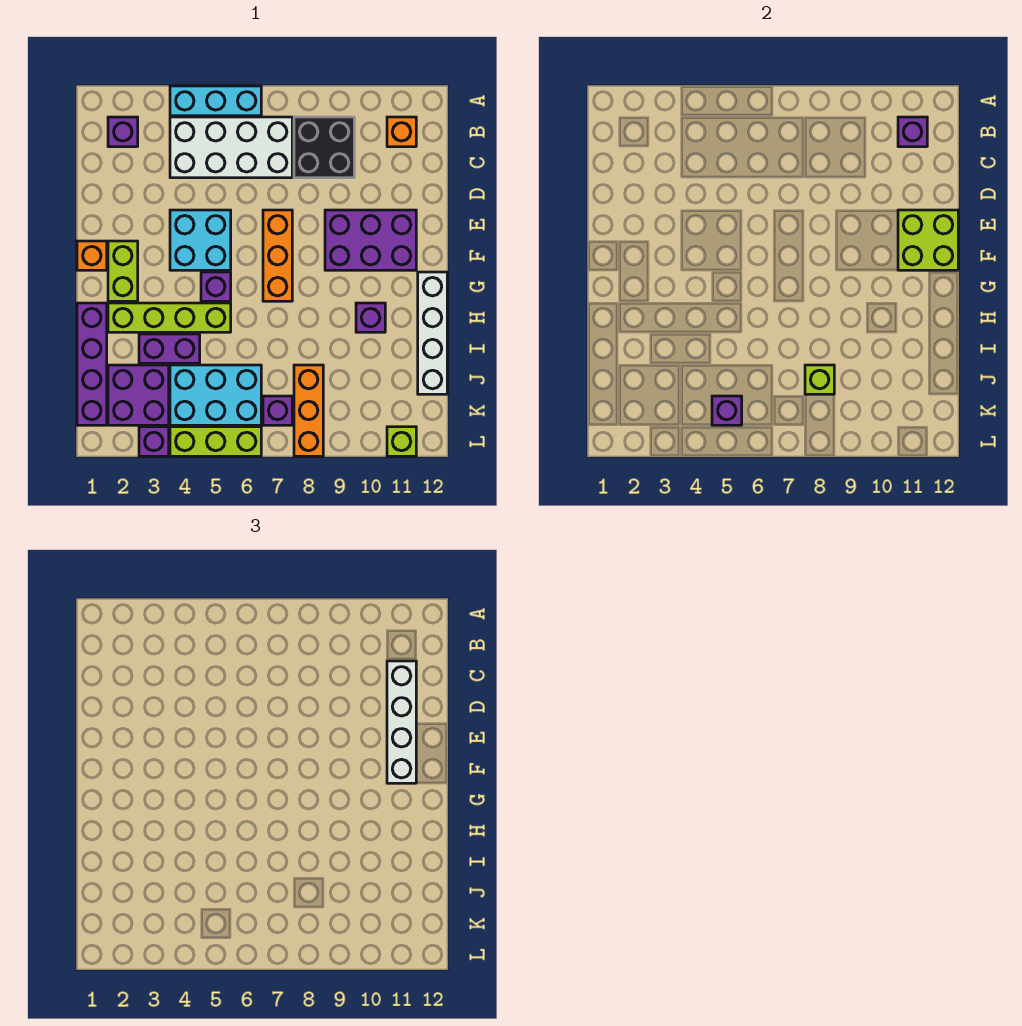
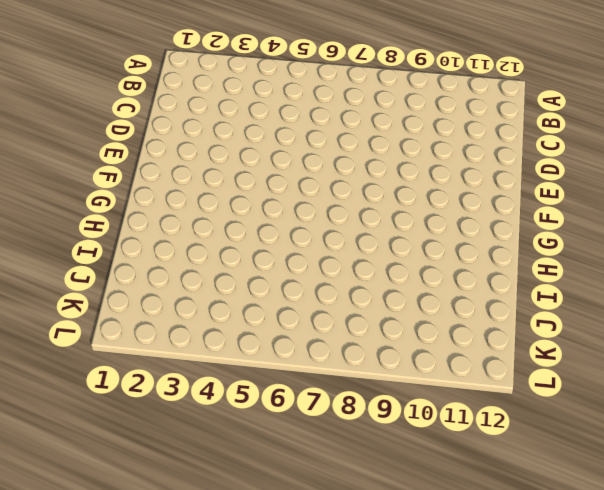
none -> cyan brick A4:A6 level 1
none -> purple brick B2 level 1
none -> white brick B4:C7 level 1

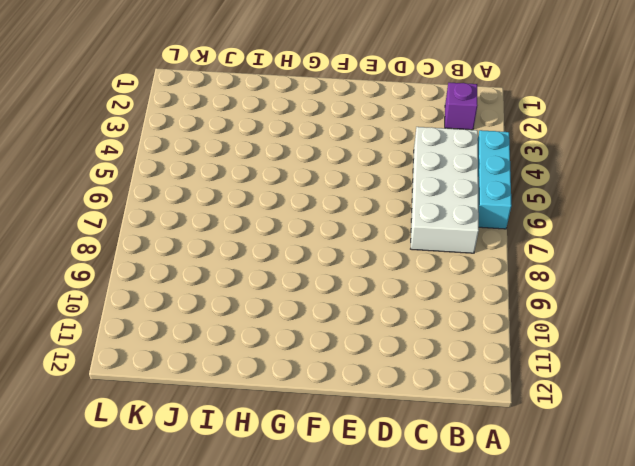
none -> black brick B8:C9 level 1
none -> orange brick B11 level 1
none -> cyan brick E4:F5 level 1

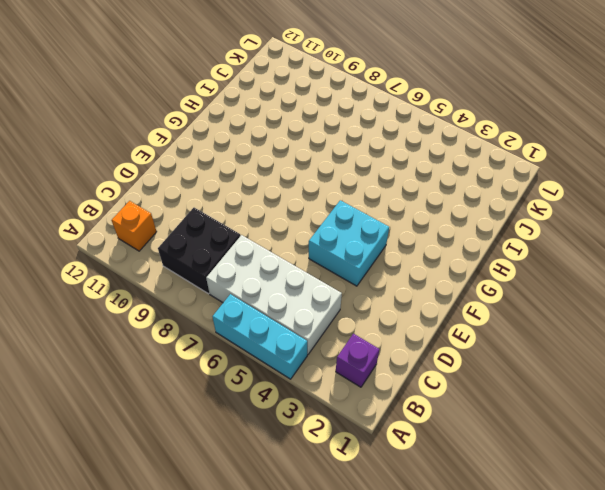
none -> orange brick E7:G7 level 1
none -> purple brick E9:F11 level 1
none -> orange brick F1 level 1

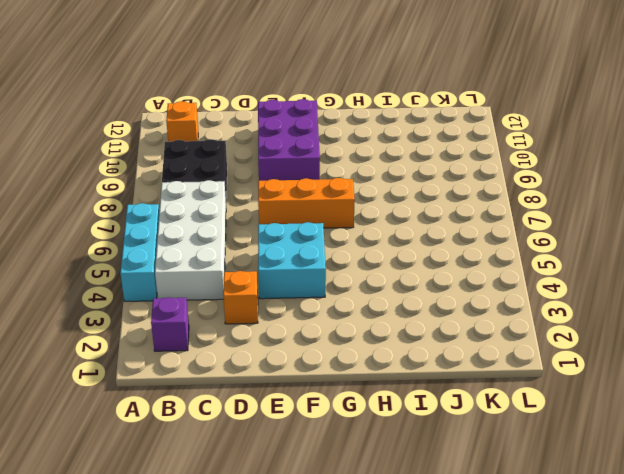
orange brick D3 level 1 -> orange brick F1 level 1
none -> lime brick F2:G2 level 1
none -> purple brick G5 level 1
none -> white brick G12:J12 level 1

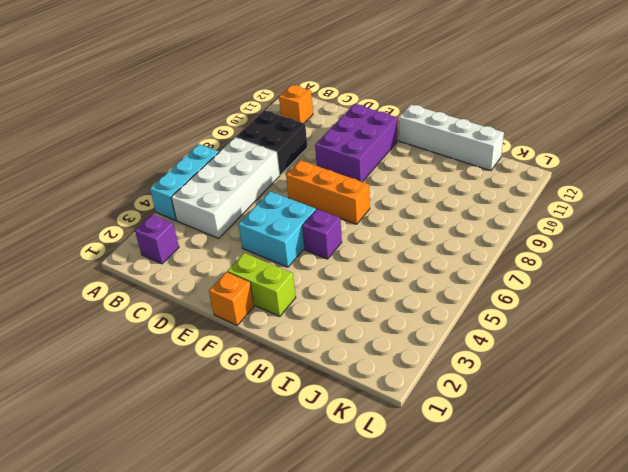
none -> purple brick H1:K1 level 1
none -> lime brick H2:H5 level 1
none -> purple brick H10 level 1

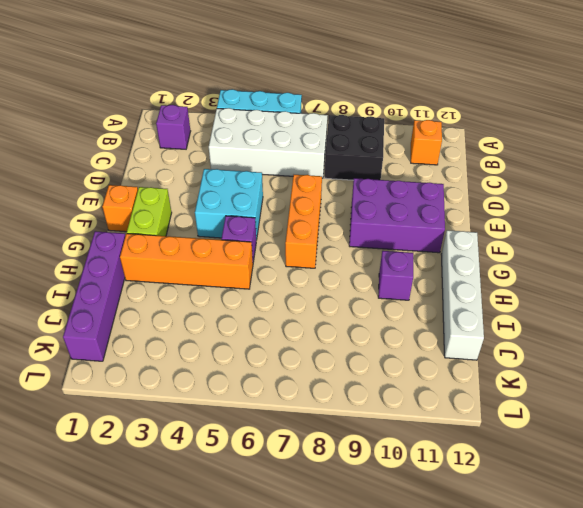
orange brick H2:H5 level 1 -> lime brick H2:H5 level 1
none -> purple brick I3:I4 level 1
none -> purple brick J2:K3 level 1
none -> cyan brick J4:K6 level 1

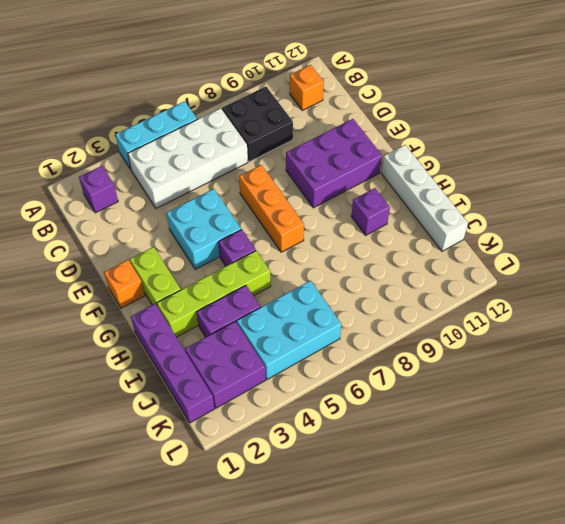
none -> orange brick J8:L8 level 1
none -> purple brick K7 level 1
none -> purple brick L3 level 1

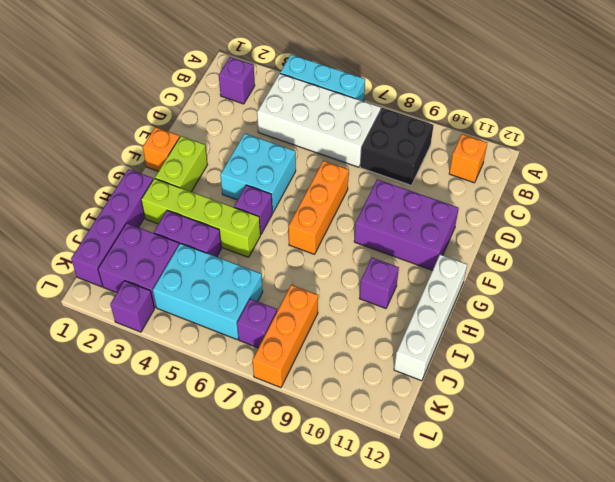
none -> lime brick L4:L6 level 1
none -> lime brick L11 level 1
none -> purple brick B11 level 2

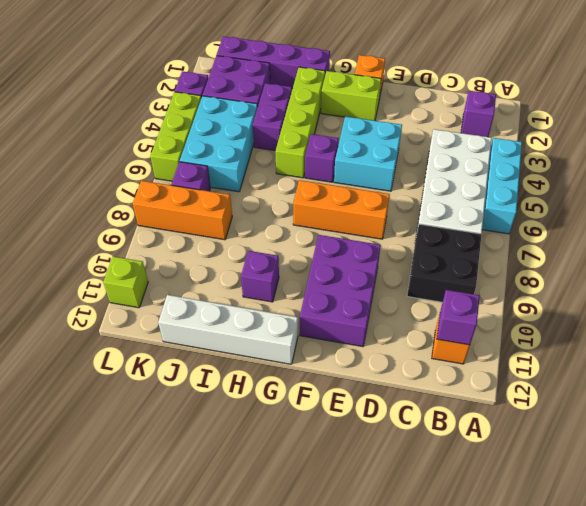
none -> lime brick E11:F12 level 2
none -> lime brick J8 level 2
none -> purple brick K5 level 2

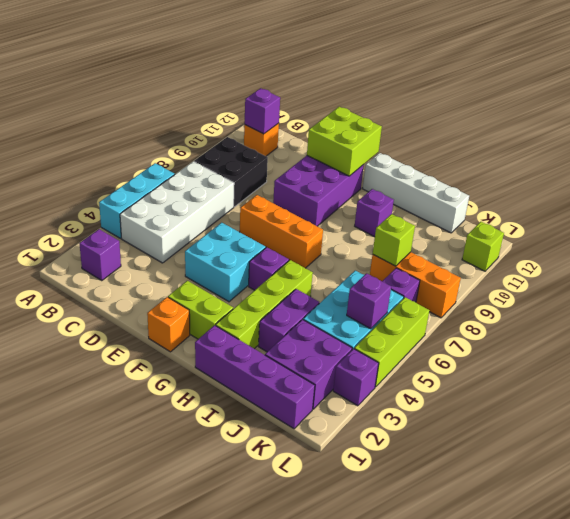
none -> white brick C11:F11 level 3

